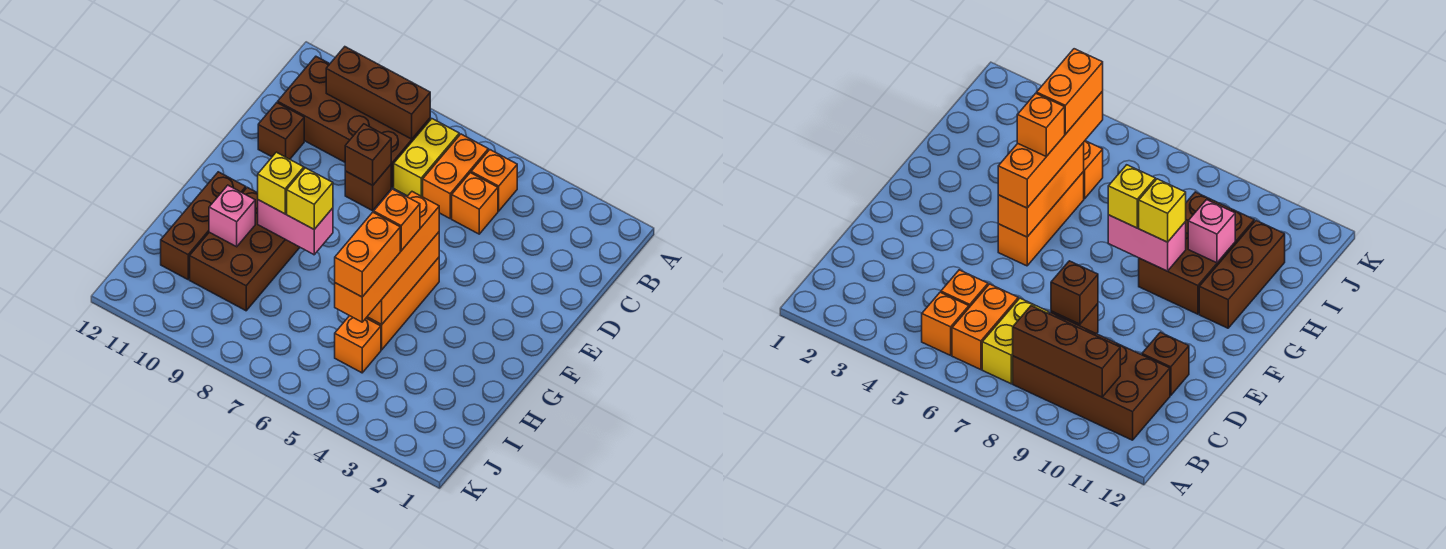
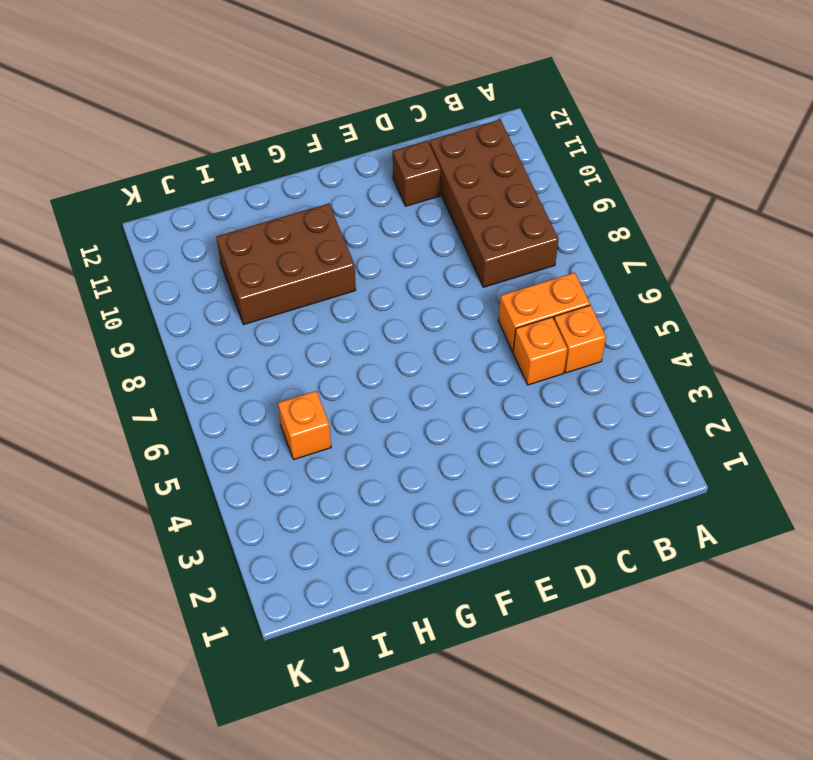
none -> yellow brick B7:C7 level 1
none -> brown brick D8 level 1
none -> orange brick F5:H5 level 1

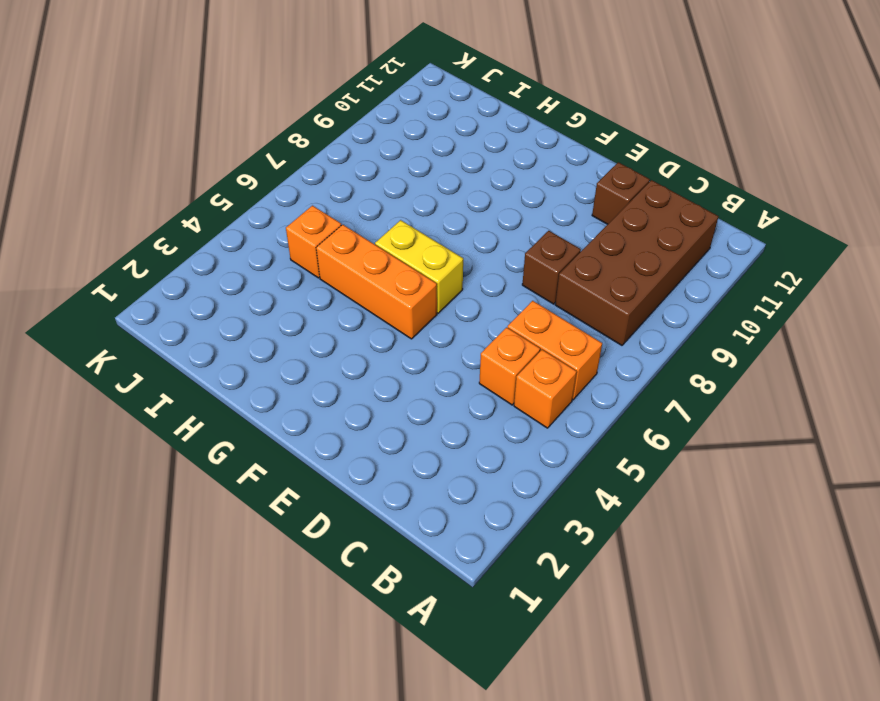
yellow brick F6:G6 level 1 -> yellow brick B7:C7 level 1
none -> brown brick G9:I10 level 1
none -> brown brick G11:I11 level 1
none -> brown brick B8:B10 level 2

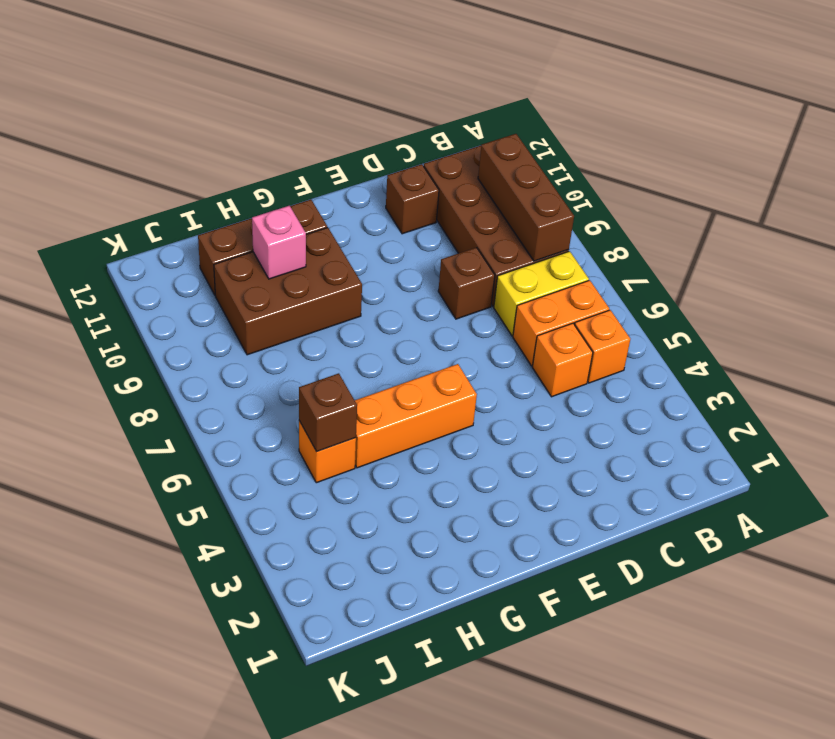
brown brick I5 level 2 -> brown brick D8 level 2
none -> orange brick F5:H5 level 2
none -> pink brick G8:G9 level 2
none -> orange brick F5:I5 level 3

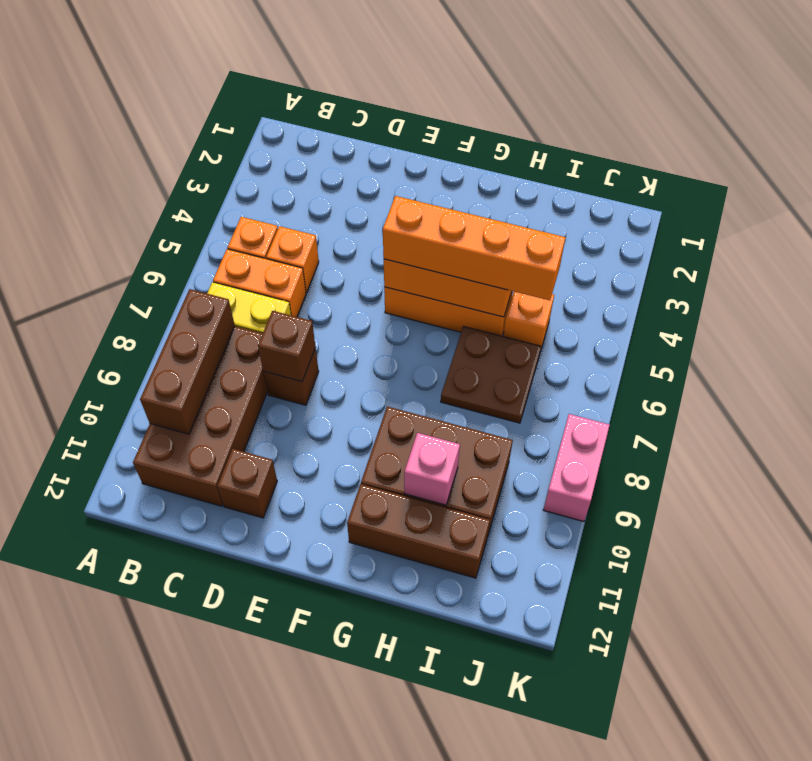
brown plate H6:I7 level 1 -> none
pink brick K8:K9 level 1 -> pink brick G8:G9 level 2
none -> yellow brick G8 level 3
none -> yellow brick G9 level 3
none -> orange brick G5 level 4

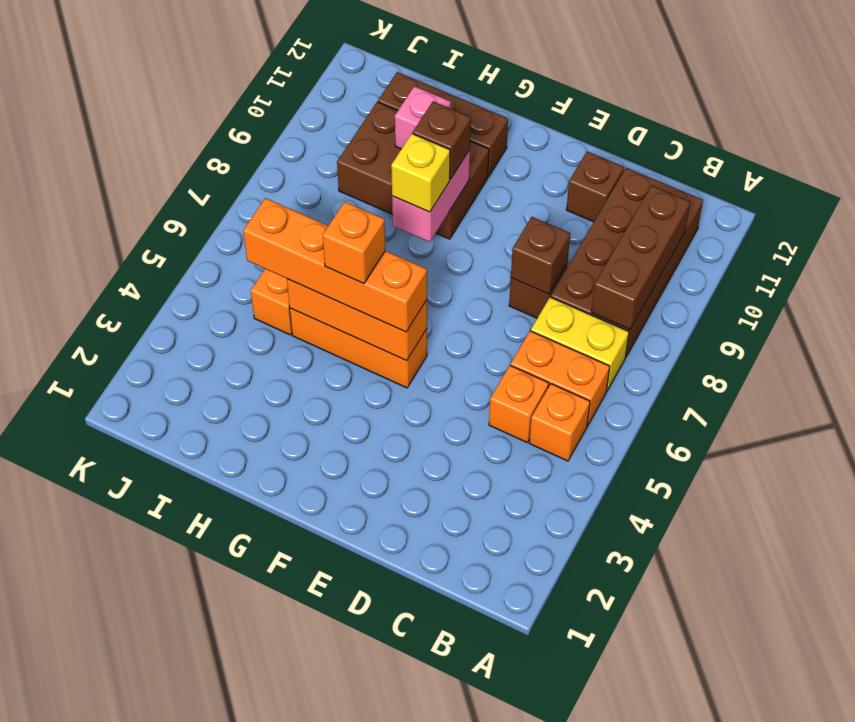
brown brick G9 level 3 -> yellow brick G9 level 3
none -> orange brick H5:I5 level 4

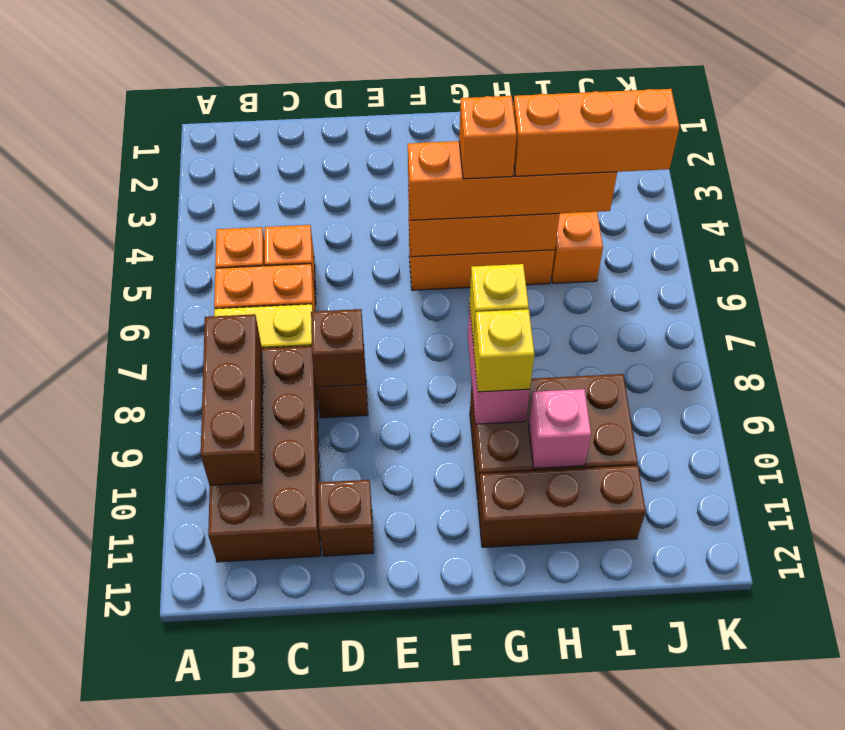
orange brick H5:J5 level 4 -> orange brick H5:I5 level 4

